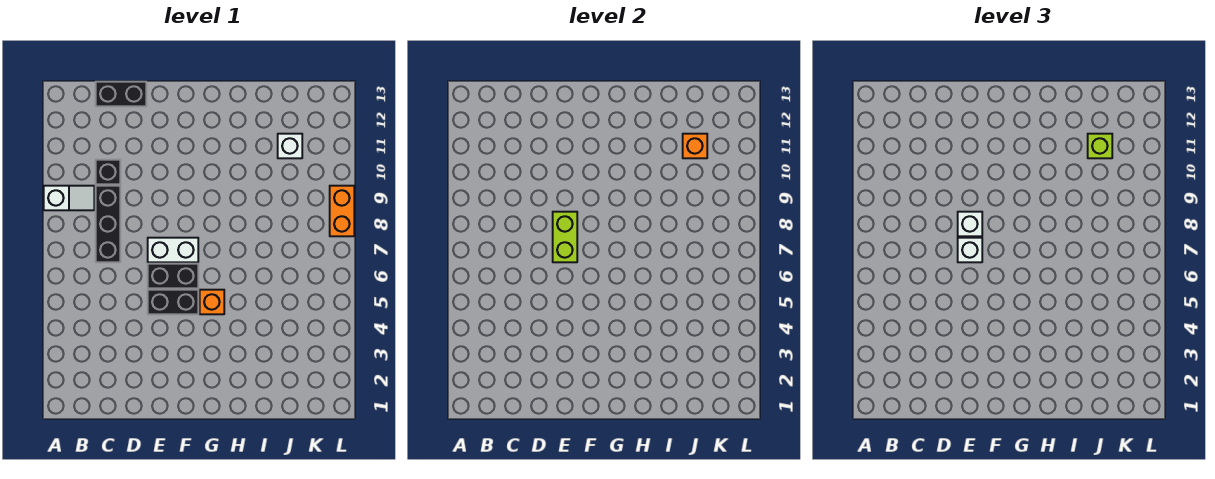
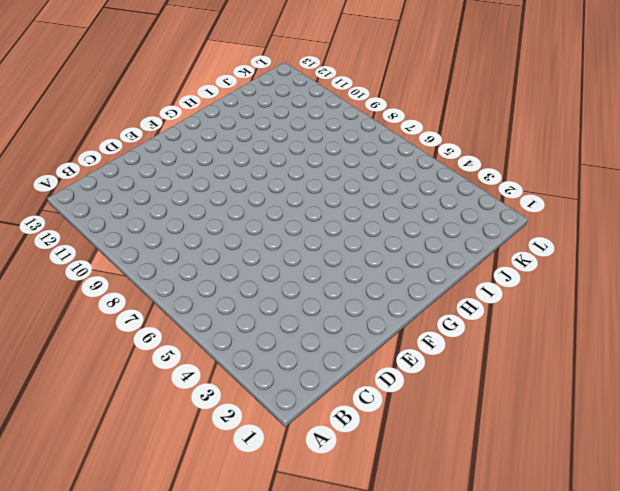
none -> white slope A9:B9 level 1 top A
none -> black brick C7:C9 level 1
none -> black brick C10 level 1

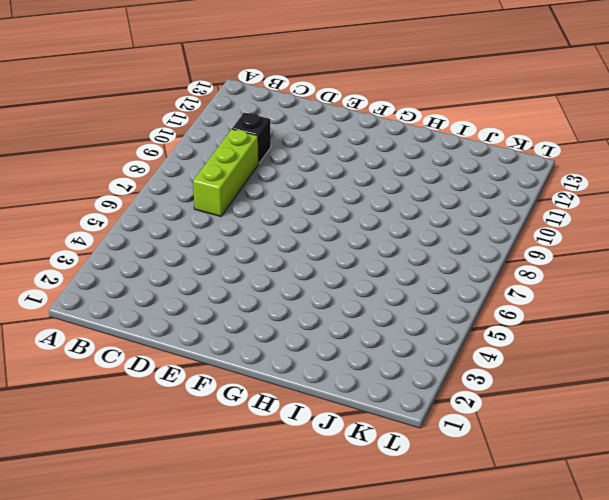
lime brick C7:C9 level 1 -> black brick C7:C9 level 1
none -> white slope A9:B9 level 1 top A
none -> black brick C13:D13 level 1
none -> black brick E5:F5 level 1

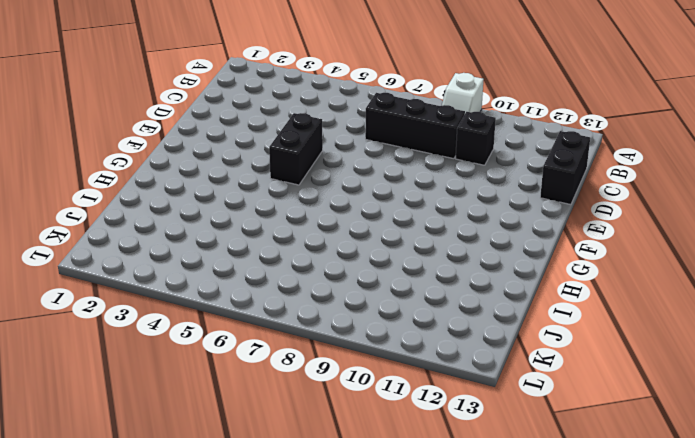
none -> black brick E6:F6 level 1
none -> white brick E7:F7 level 1
none -> orange brick G5 level 1

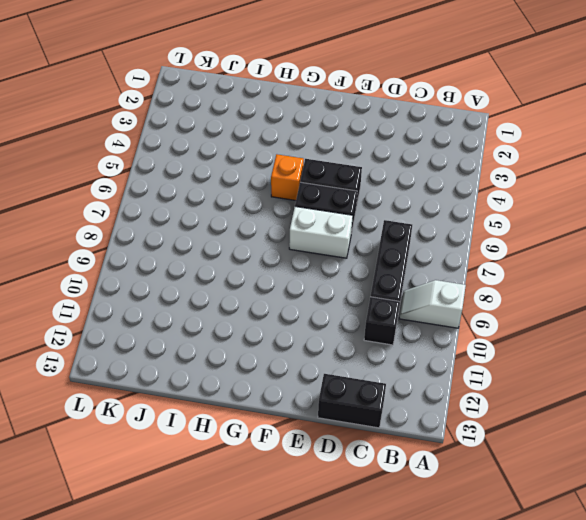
none -> white brick J11 level 1
none -> orange brick L8:L9 level 1
none -> lime brick E7:E8 level 2

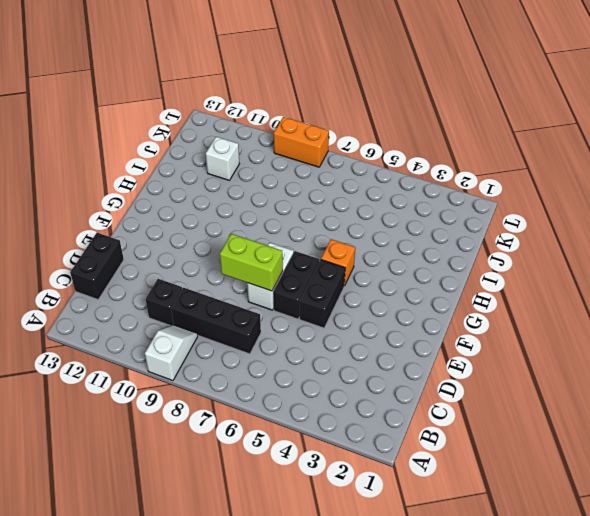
none -> orange brick J11 level 2
none -> white brick E7 level 3
none -> white brick E8 level 3

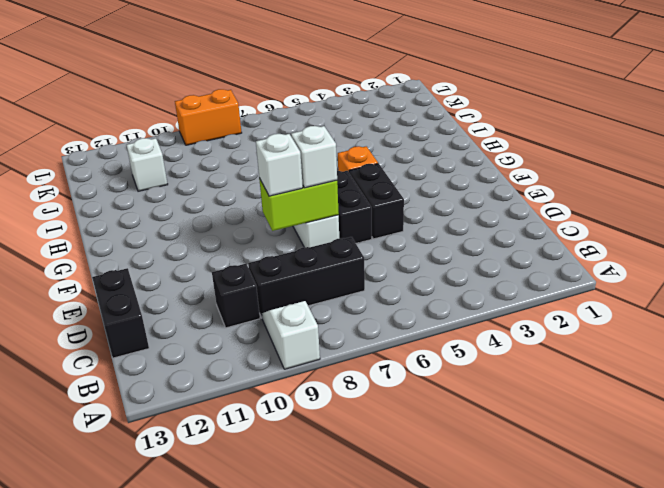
none -> orange brick J11 level 2
none -> lime brick J11 level 3

